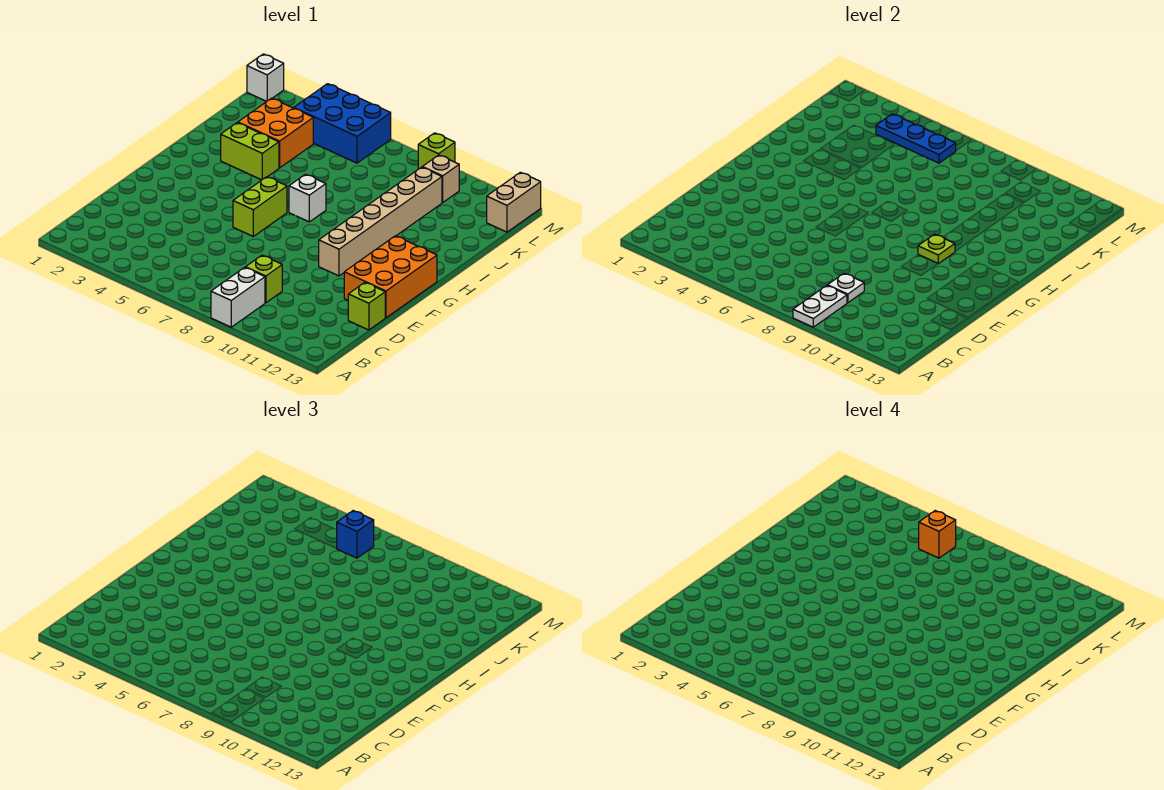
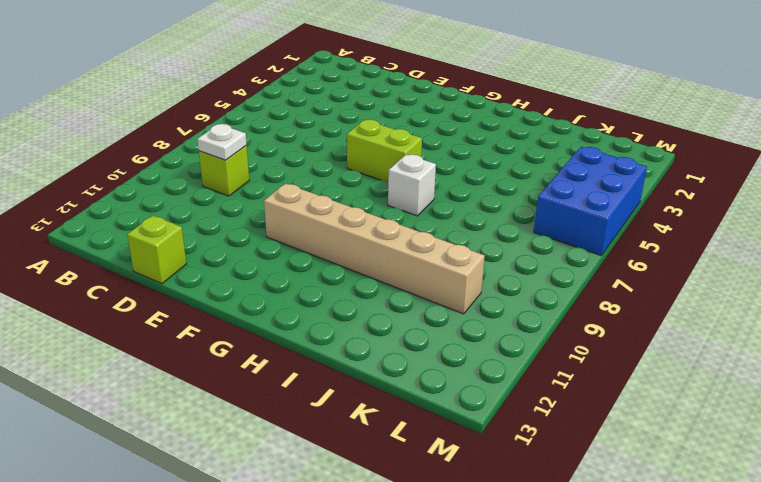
none -> white brick A9:B9 level 1
none -> orange brick E12:G13 level 1
none -> lime brick I3:I4 level 1

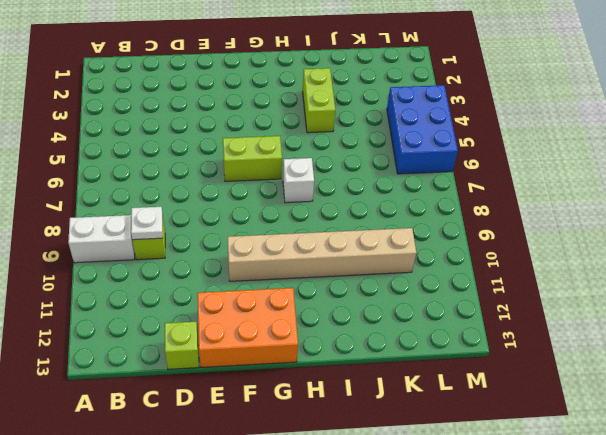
none -> orange brick J3:K4 level 1
none -> tan brick L10 level 1
none -> tan brick L13:M13 level 1

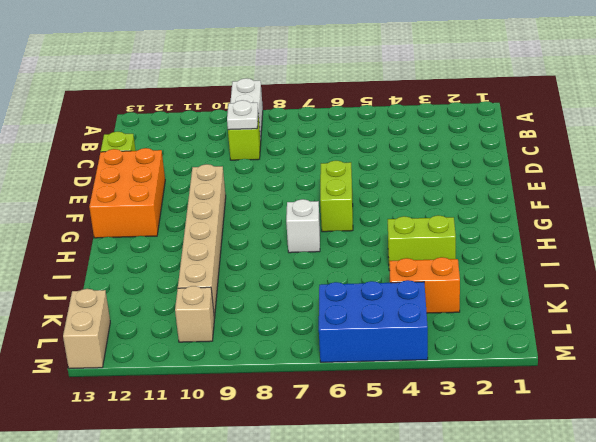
orange brick K3:K4 level 1 -> orange brick J3:K4 level 1
none -> white brick M1 level 1
none -> lime brick M9 level 1
none -> white plate A9:B9 level 2

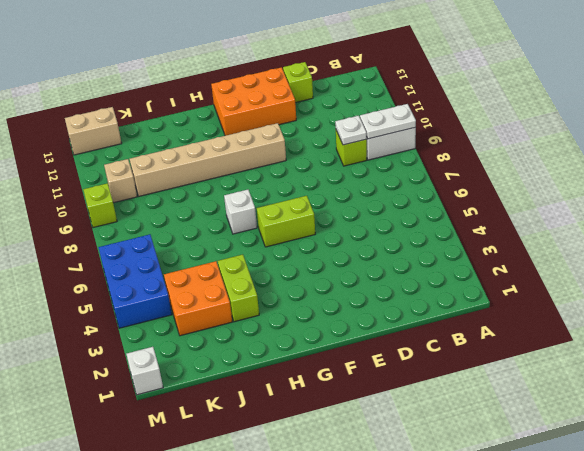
none -> lime plate G10 level 2
none -> blue plate L4:L6 level 2
none -> blue brick L6 level 3

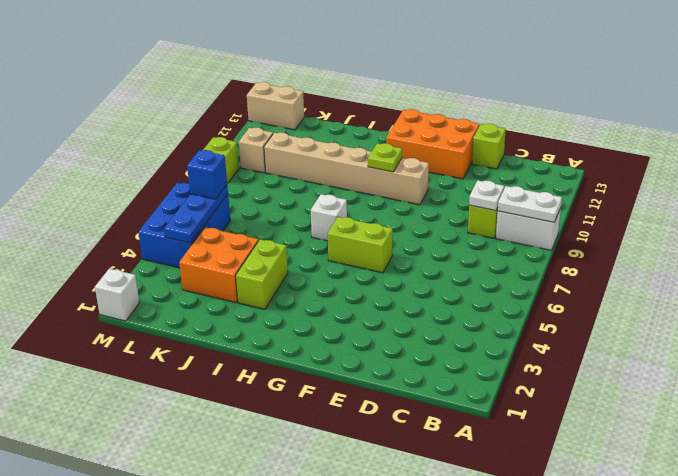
none -> orange brick L6 level 4

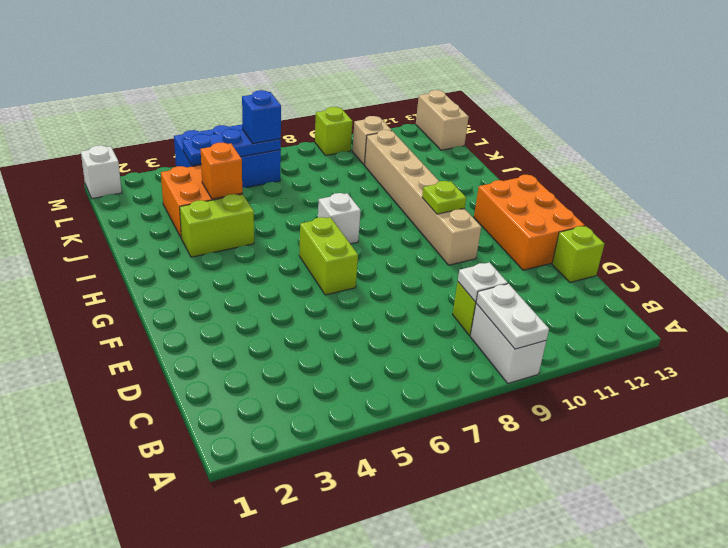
orange brick J4 level 2 -> orange brick L6 level 4

